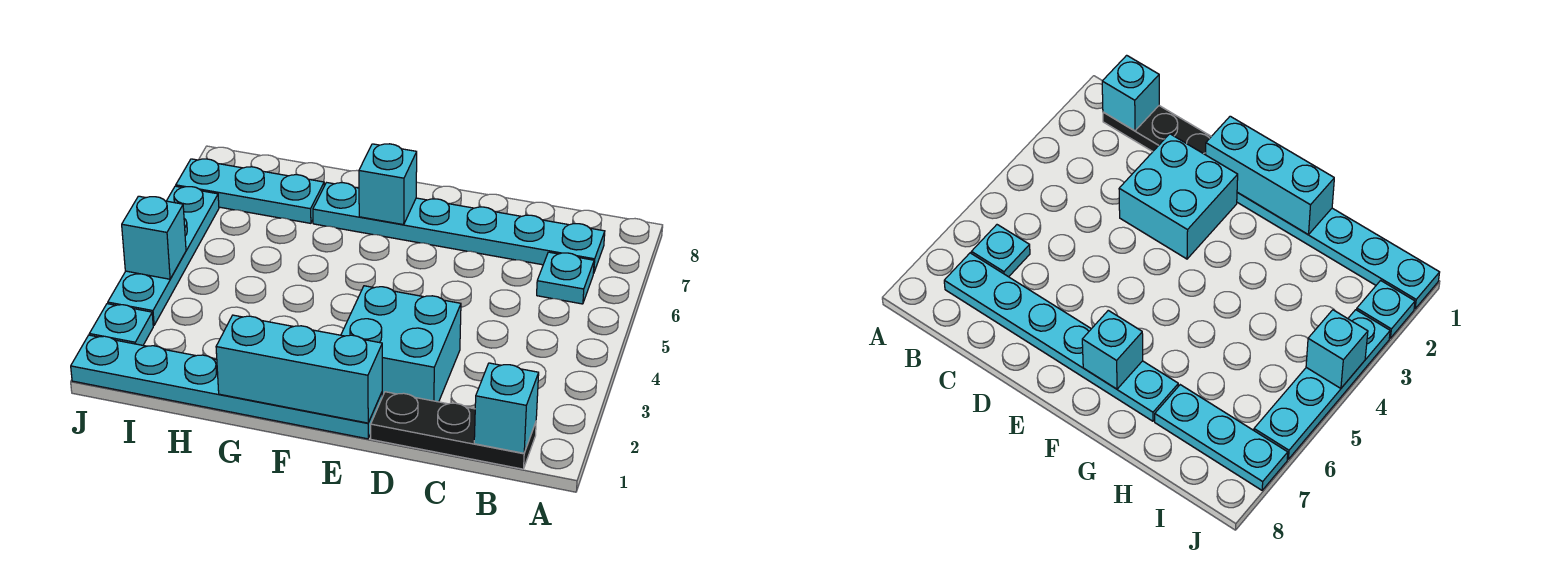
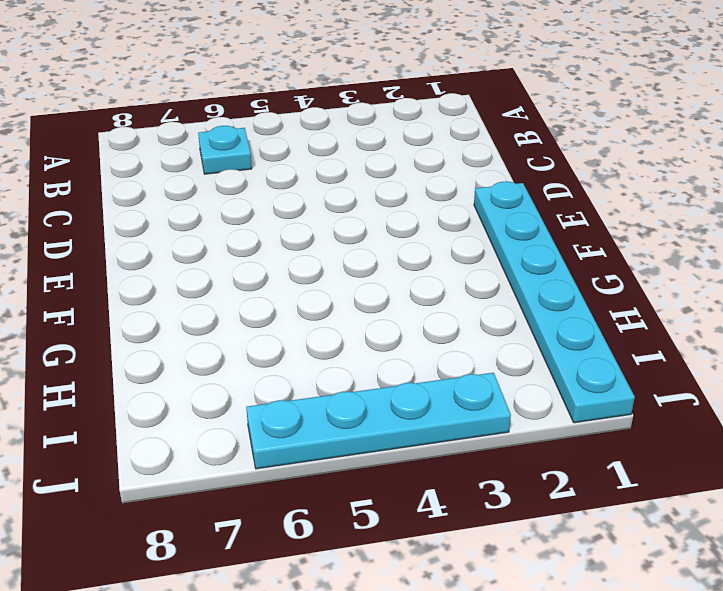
none -> black plate B1:D1 level 1
none -> cyan plate B7:G7 level 1
none -> cyan brick D2:E3 level 1

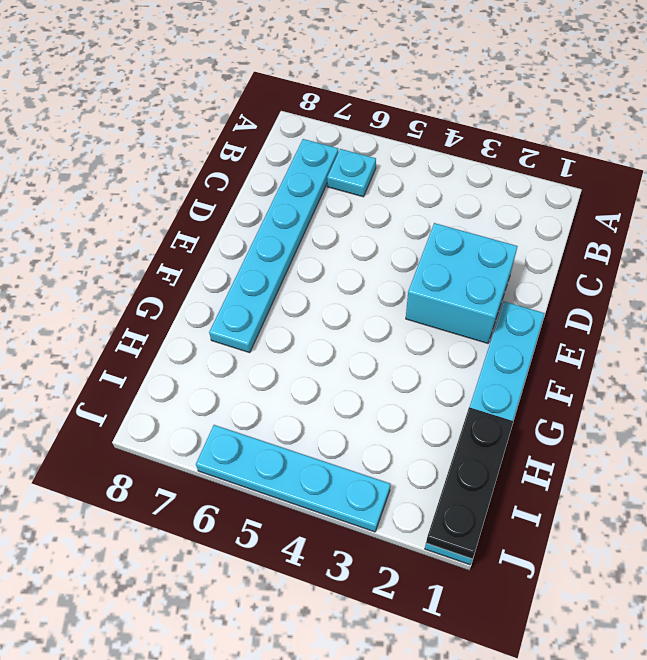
black plate H1:J1 level 2 -> black plate B1:D1 level 1
none -> cyan plate H7:J7 level 1
none -> cyan plate J2 level 1
none -> cyan brick B1 level 2

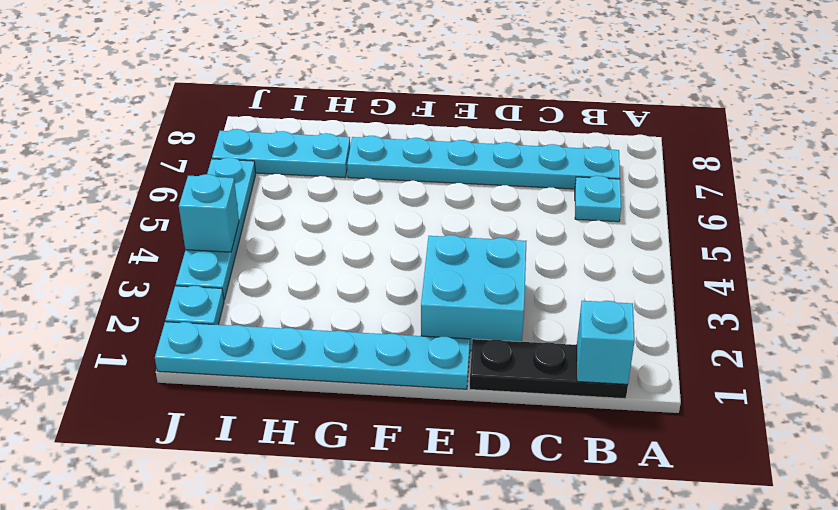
none -> cyan brick E1:G1 level 2
none -> cyan brick F7 level 2

